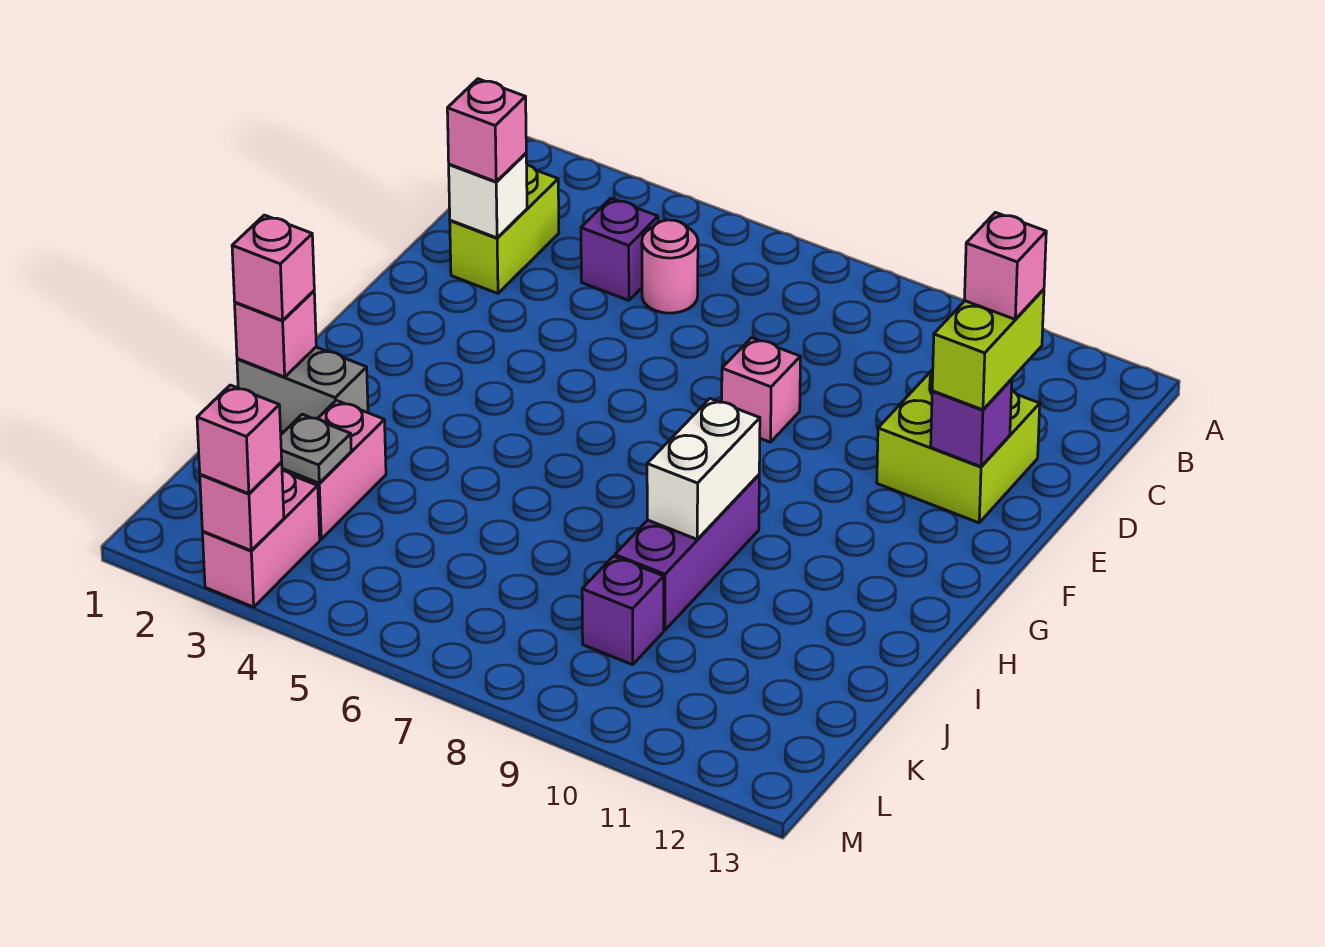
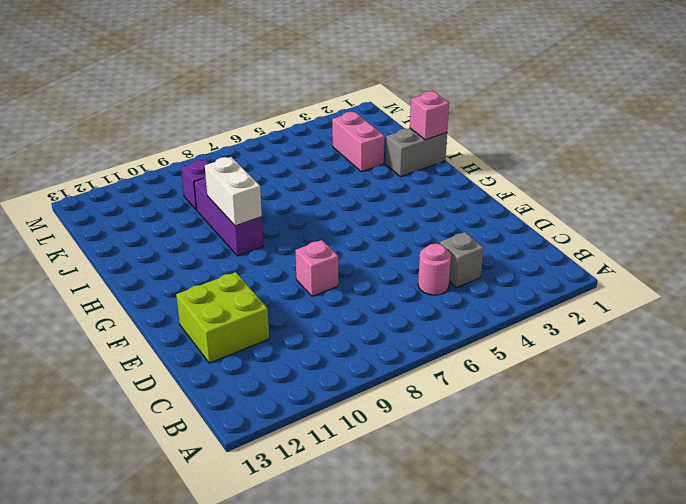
grey brick C4 level 1 -> purple brick C4 level 1
none -> lime brick C2:D2 level 1
none -> pink brick L3:M3 level 1
none -> white brick D2 level 2

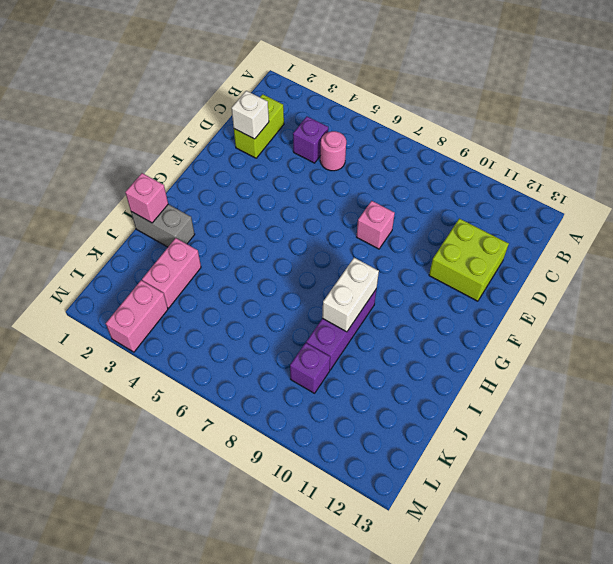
none -> purple brick E12 level 2
none -> grey plate K3 level 2
none -> pink brick M3 level 2

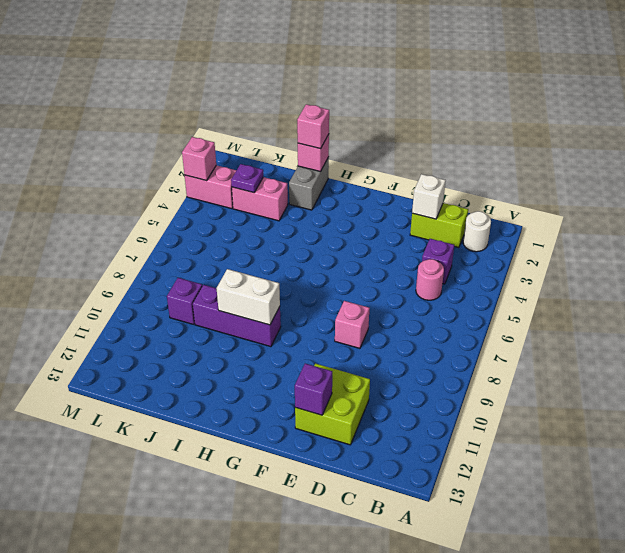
white round brick B2 level 1 -> none
purple plate K3 level 2 -> grey plate K3 level 2
none -> pink brick D2 level 3
none -> lime brick D12:E12 level 3
none -> pink brick M3 level 3

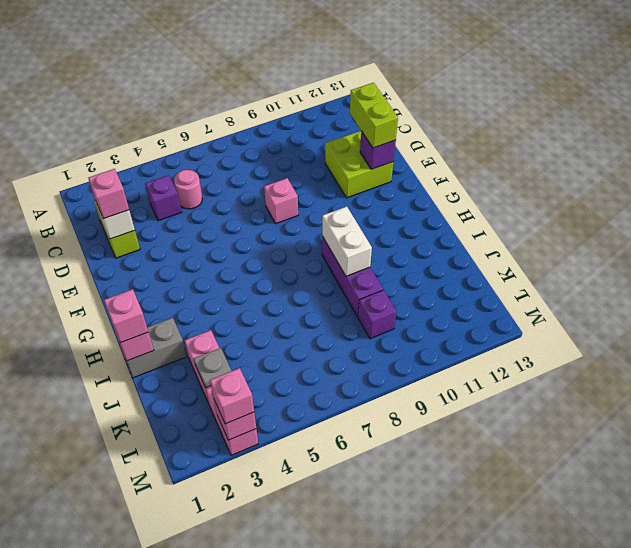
none -> pink brick D12 level 4

